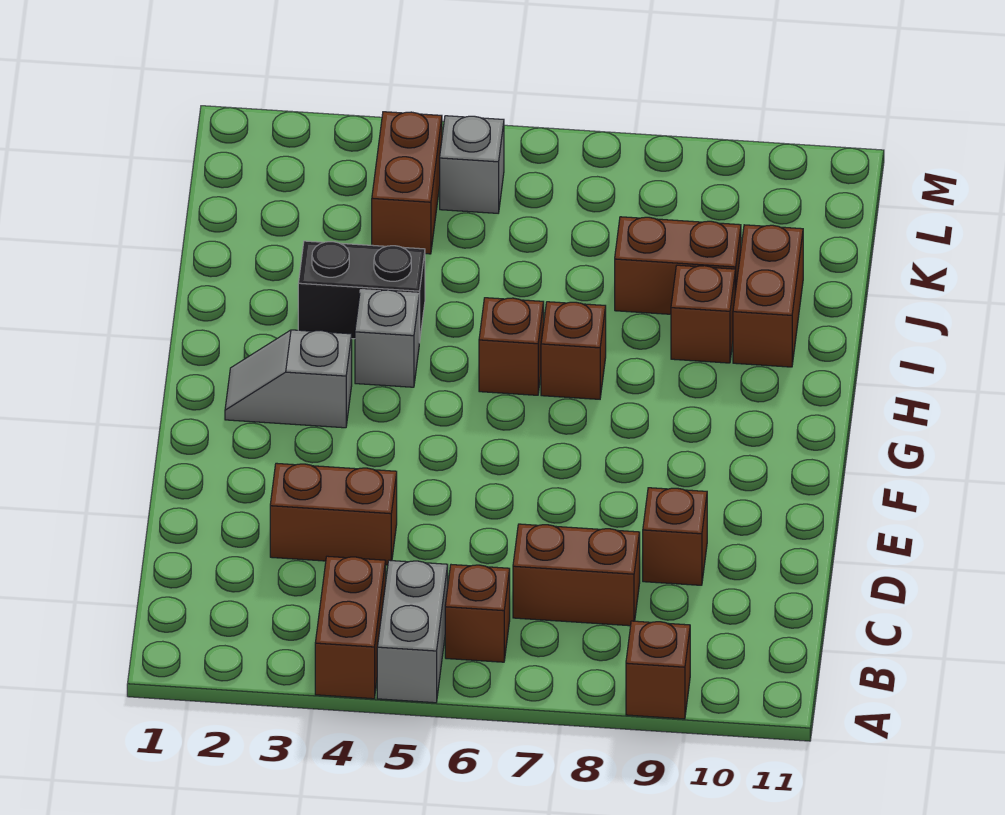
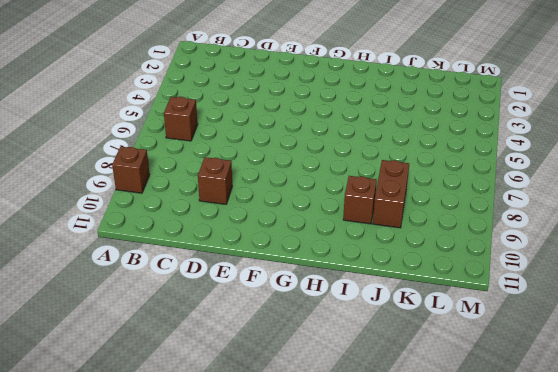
none -> brown brick A4:B4 level 1
none -> grey brick A5:B5 level 1
none -> brown brick C7:C8 level 1

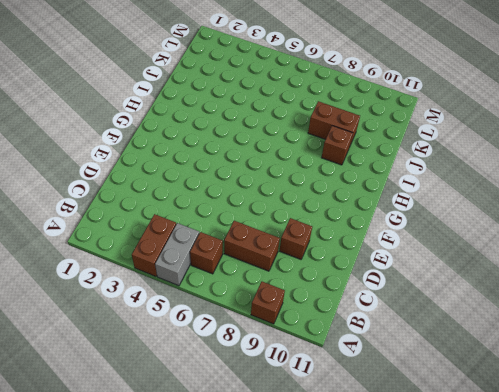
none -> brown brick D3:D4 level 1
none -> grey slope G2:G3 level 1 top 3
none -> grey brick H4 level 1

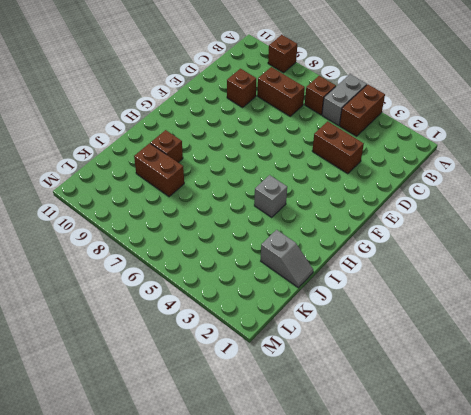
grey slope J1:J2 level 1 top 2 -> grey slope G2:G3 level 1 top 3
none -> brown brick H6 level 1
none -> brown brick H7 level 1
none -> black brick I3:I4 level 1

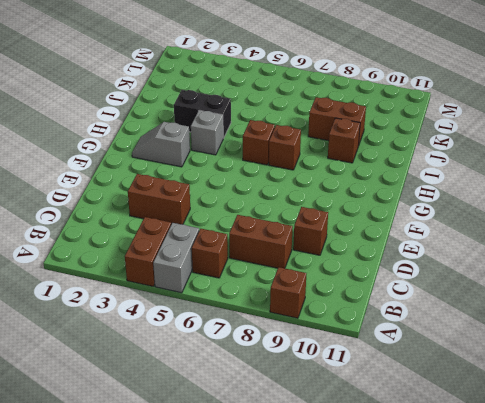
none -> brown brick I10:J10 level 1
none -> brown brick K4:L4 level 1
none -> grey brick L5 level 1

